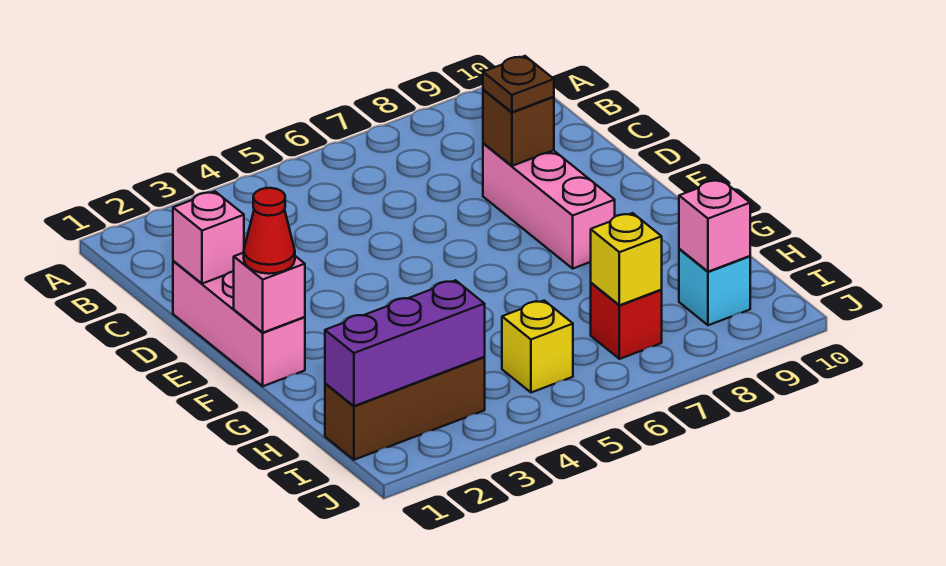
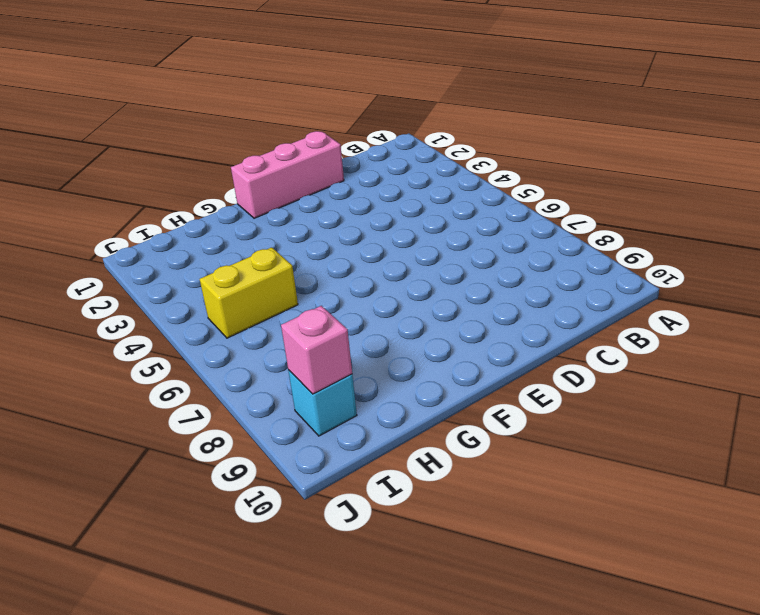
yellow brick H5:I5 level 1 -> yellow brick I5 level 1
none -> pink brick D8:F8 level 1
none -> brown brick I1:I3 level 1
none -> red brick I7 level 1

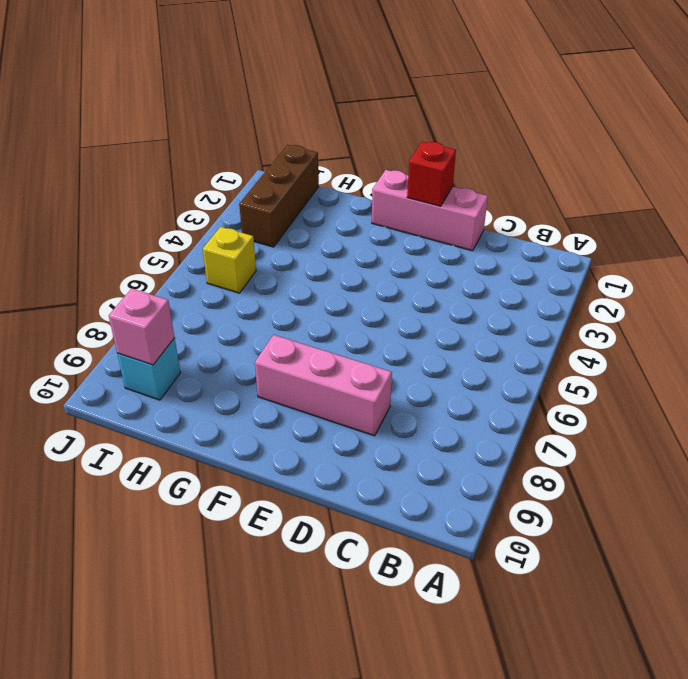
red brick E1 level 2 -> red brick I7 level 1
none -> pink brick D1 level 2
none -> brown brick D8 level 2
none -> pink brick F1 level 2

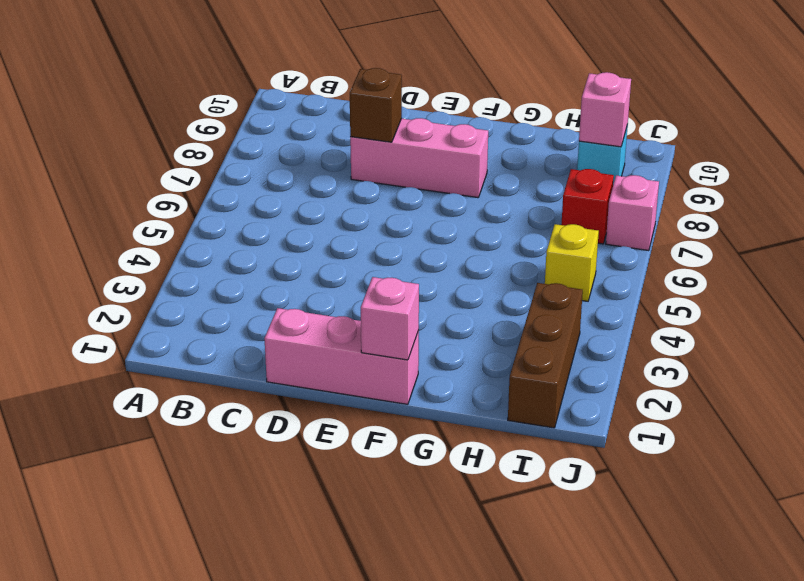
pink brick J7 level 1 -> pink brick D1 level 2
none -> purple brick I1:I3 level 2
none -> yellow brick I7 level 2
none -> brown plate D8 level 3

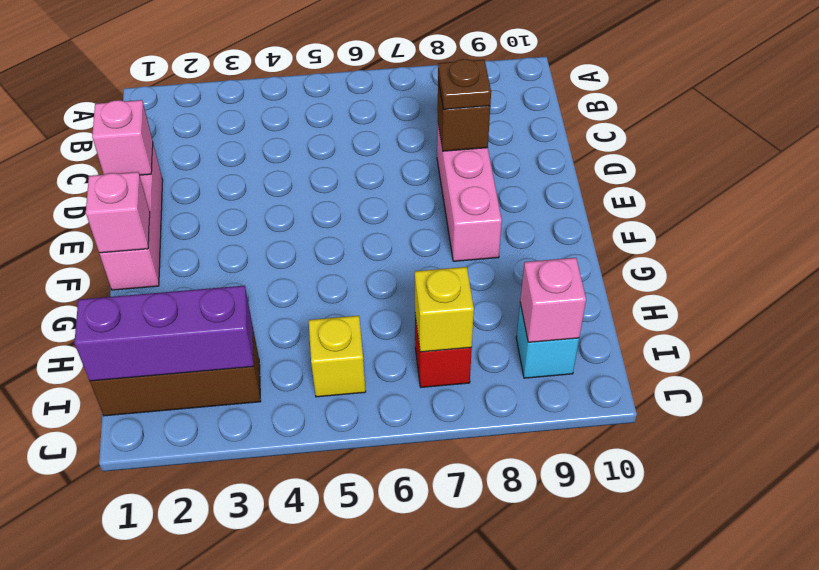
none -> red cone F1 level 3

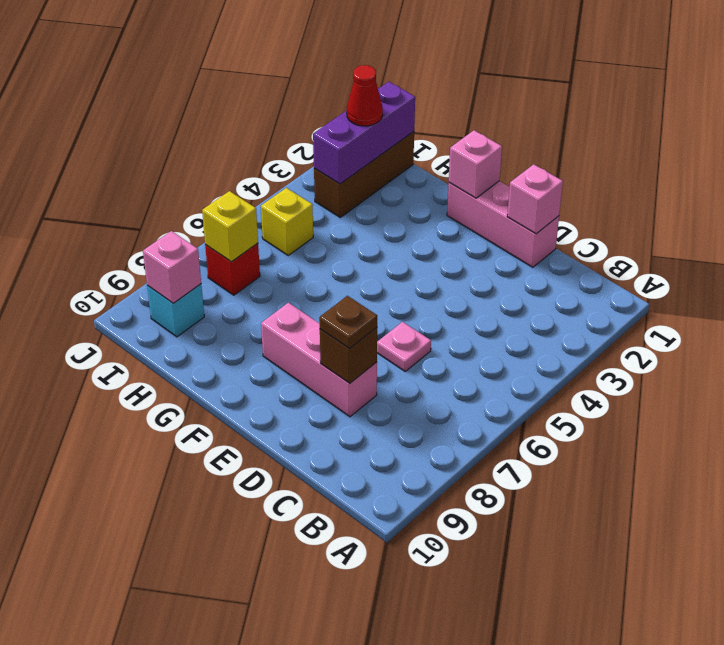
pink plate D6 level 1 -> none
red cone I2 level 3 -> red cone F1 level 3

